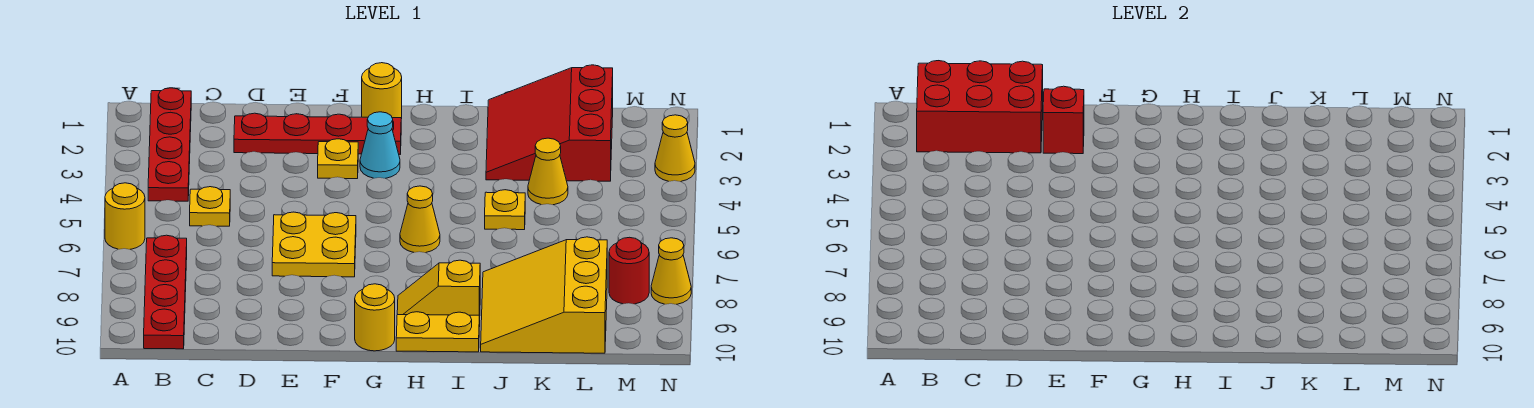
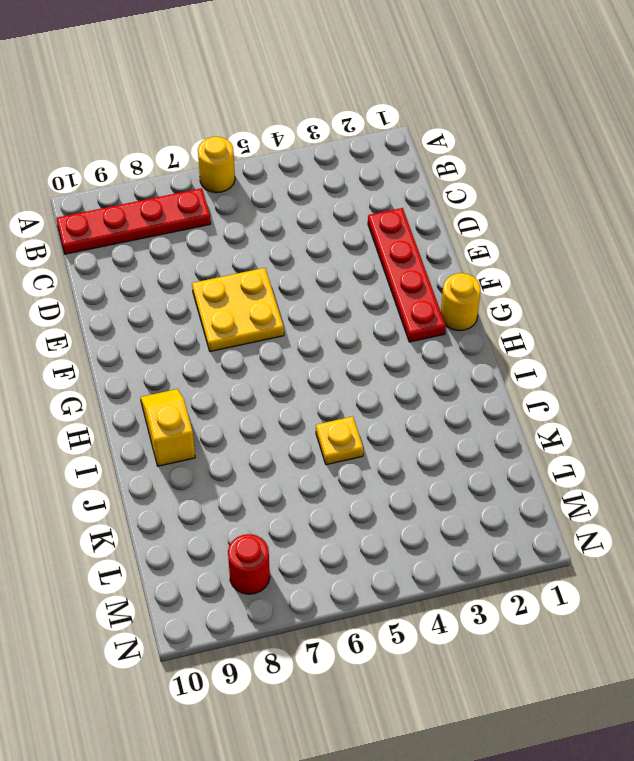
none -> red plate B1:B4 level 1
none -> yellow plate C5 level 1
none -> yellow plate F3 level 1

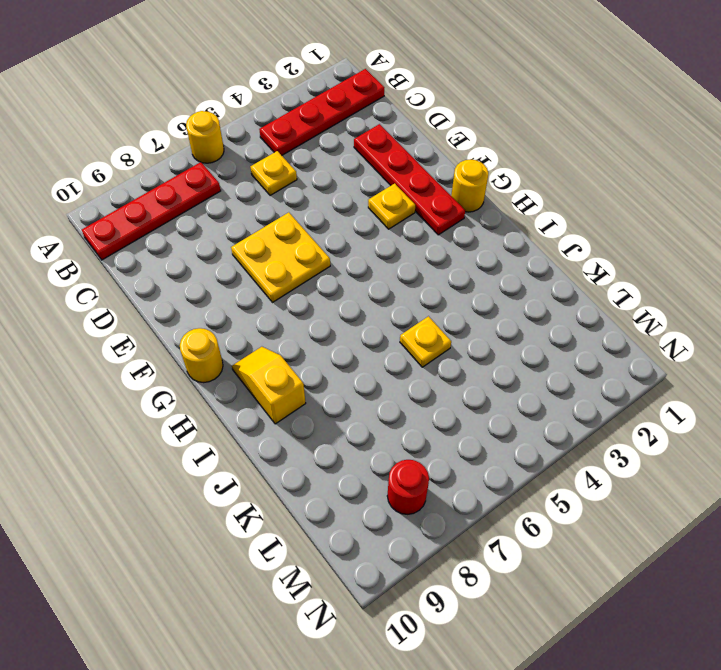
none -> cyan cone G3 level 1
none -> yellow cone H6 level 1
none -> yellow plate H10:I10 level 1

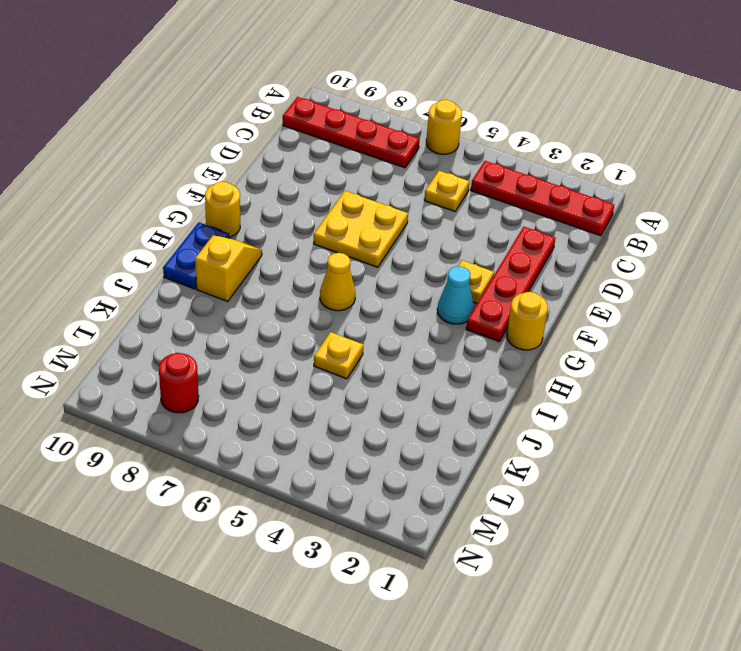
blue plate H10:I10 level 1 -> yellow plate H10:I10 level 1
none -> red slope J1:L3 level 1 top L
none -> yellow slope J8:L10 level 1 top L
none -> yellow cone K4 level 1

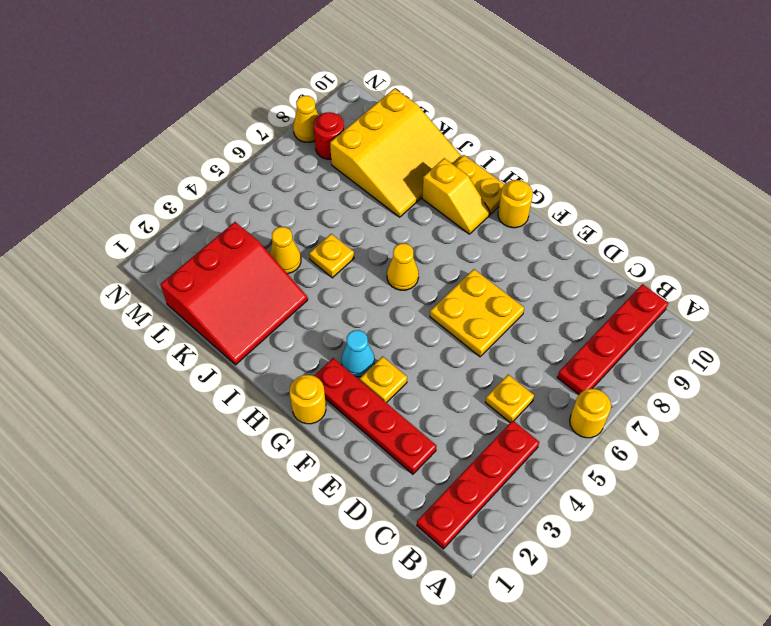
none -> yellow cone N3 level 1
none -> red brick B1:D2 level 2
none -> red brick E2 level 2

